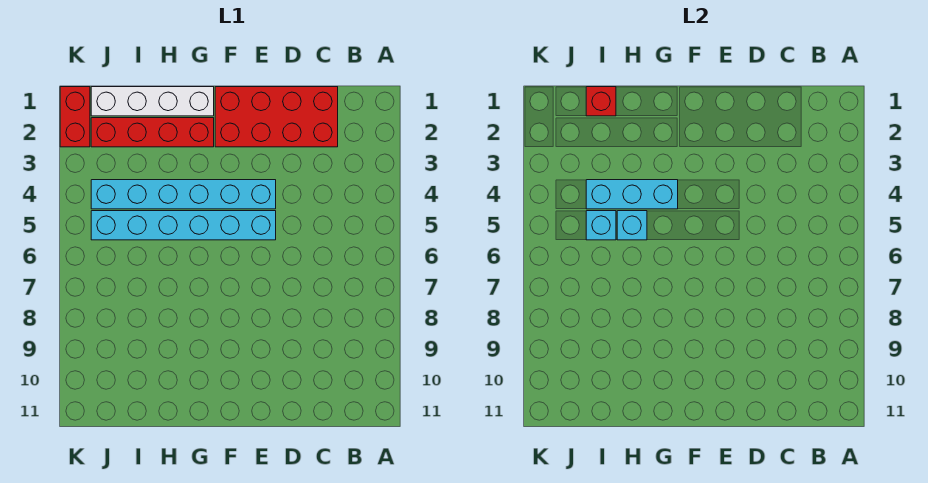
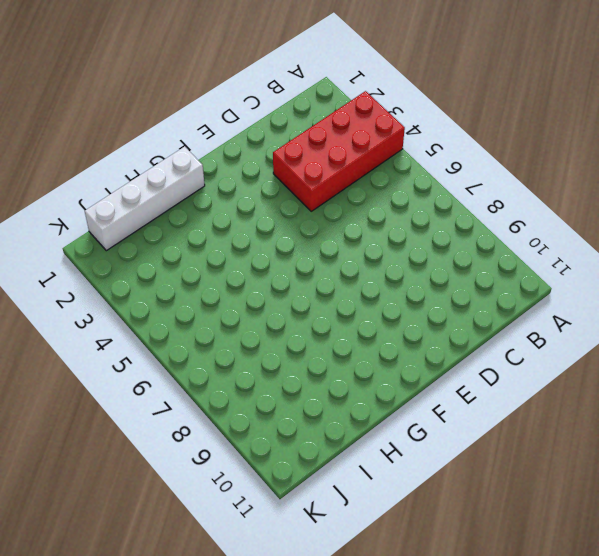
red brick A3:D4 level 1 -> red brick C1:F2 level 1
none -> cyan brick E4:J4 level 1
none -> cyan brick E5:J5 level 1

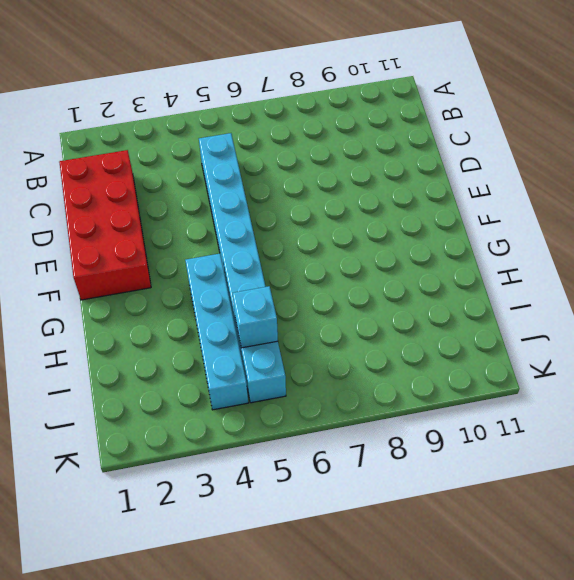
cyan brick C5:J5 level 1 -> cyan brick E5:J5 level 1
cyan brick G4:J4 level 1 -> cyan brick E4:J4 level 1
none -> white brick G1:J1 level 1
none -> red brick G2:J2 level 1

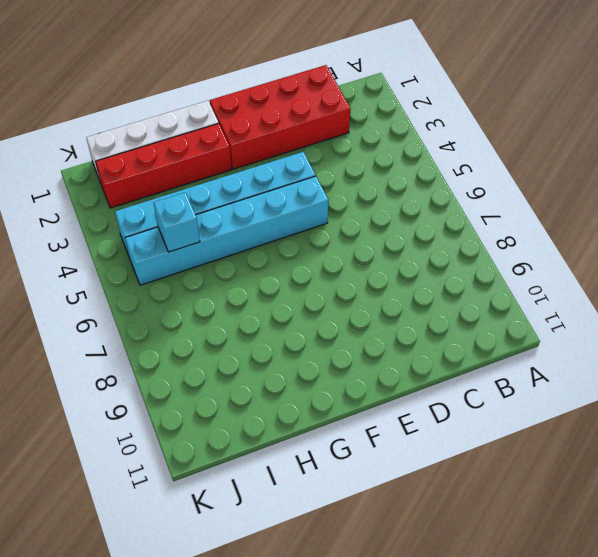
none -> red brick K1:K2 level 1
none -> cyan brick G4:I4 level 2

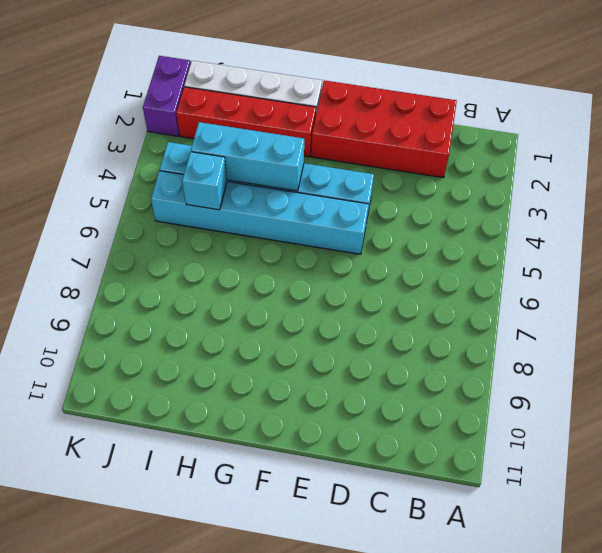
purple brick K1:K2 level 1 -> red brick K1:K2 level 1
none -> cyan brick H5 level 2
none -> red brick I1 level 2

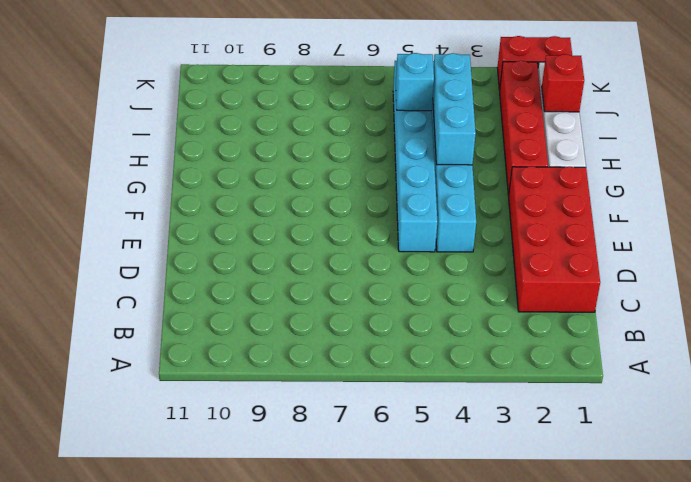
none -> cyan brick H5 level 2

